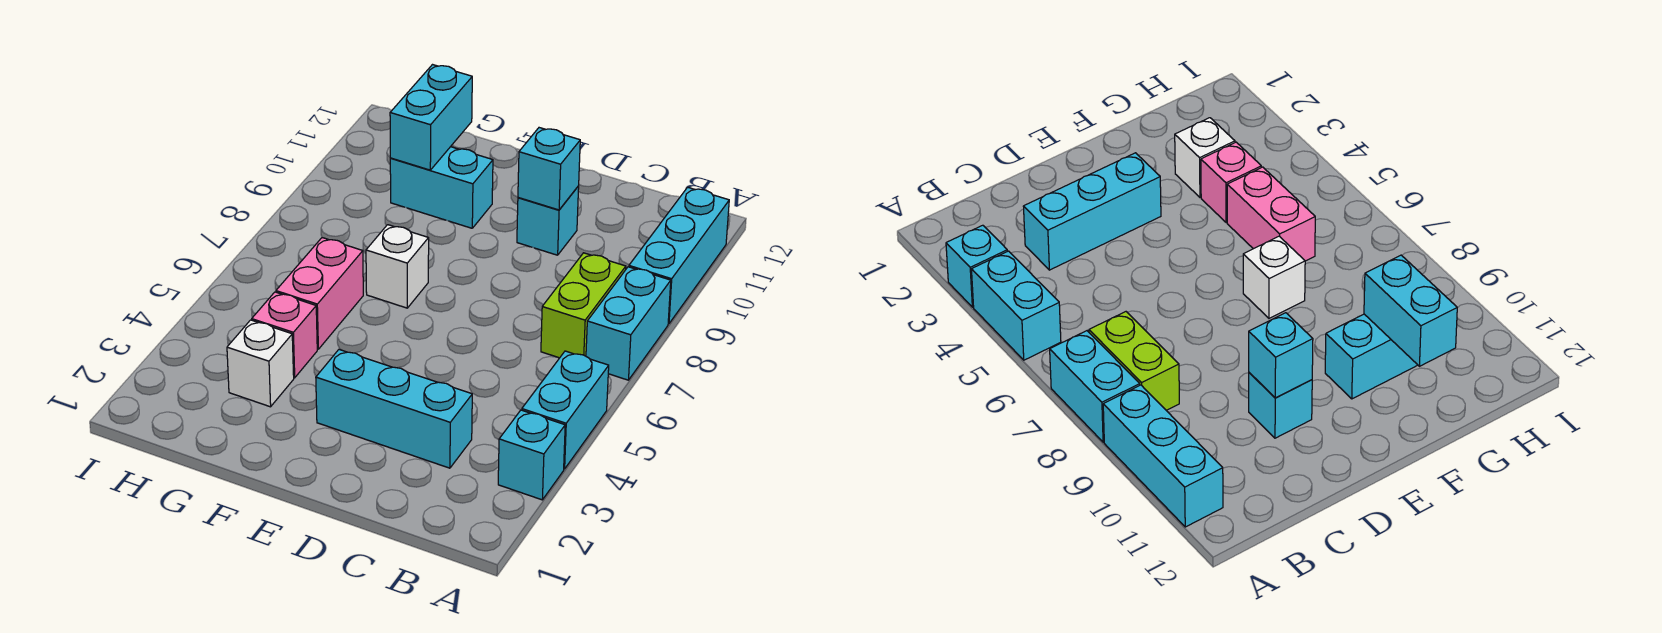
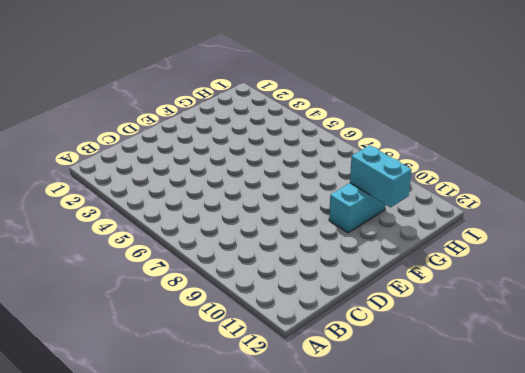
none -> cyan brick A3 level 1
none -> cyan brick A4:A5 level 1
none -> cyan brick A7:A8 level 1

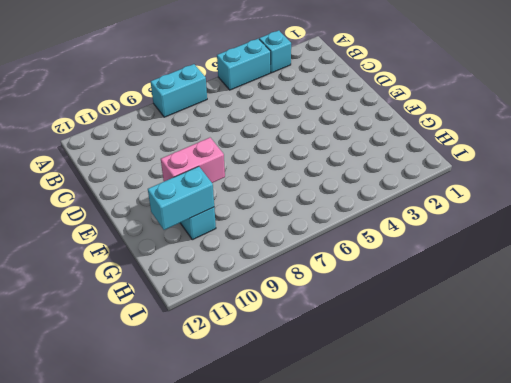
pink brick F9:F10 level 2 -> pink brick G5:G6 level 1
none -> cyan brick A9:A11 level 1
none -> lime brick B7:B8 level 1
none -> cyan brick C3:E3 level 1

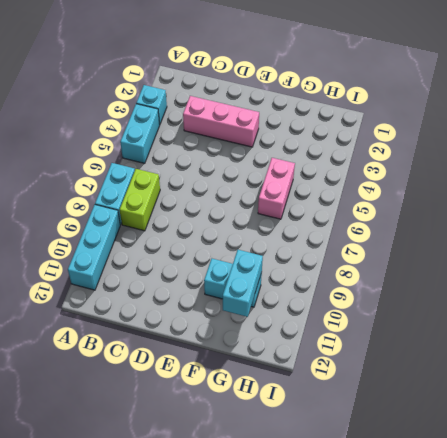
pink brick C3:E3 level 1 -> cyan brick C3:E3 level 1
none -> cyan brick D10 level 1
none -> white brick F7 level 1
none -> white brick G3 level 1

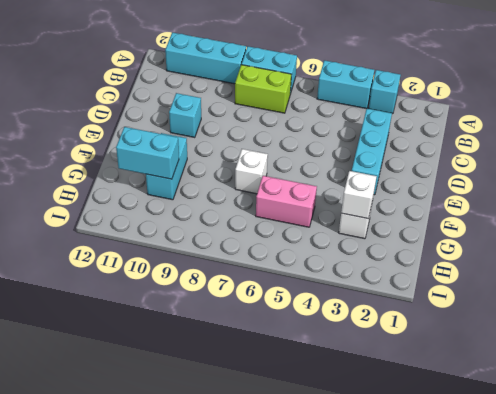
white brick G3 level 2 -> none
none -> pink brick G4 level 1
none -> cyan brick D10 level 2

